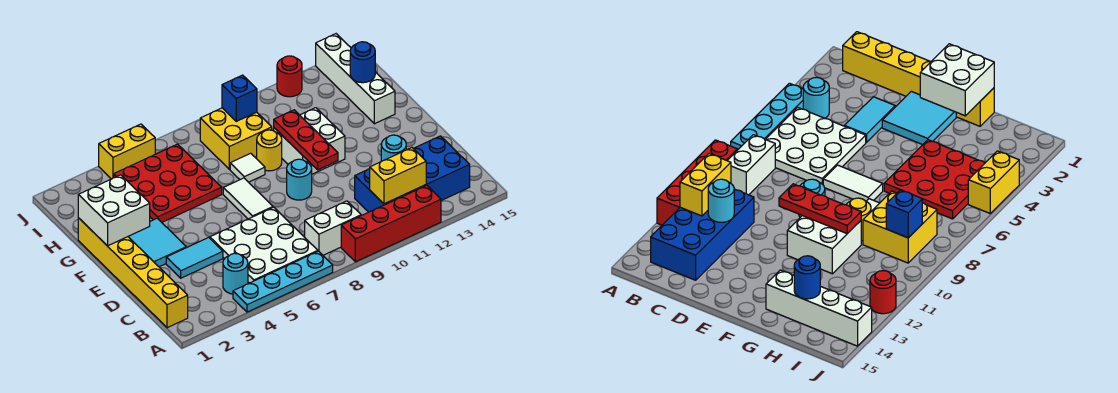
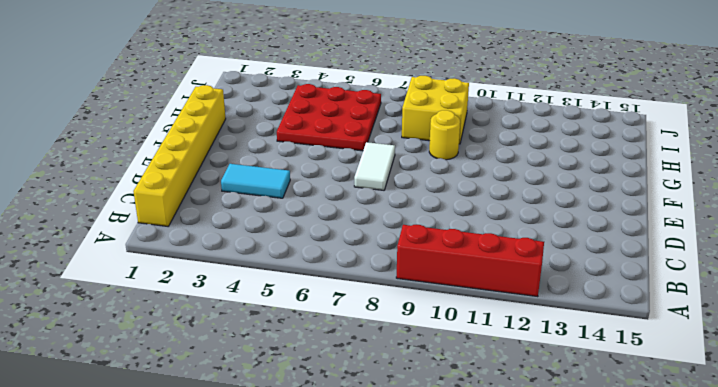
none -> cyan plate A4:A7 level 1
none -> cyan round brick B4 level 1
none -> white plate B5:D7 level 1

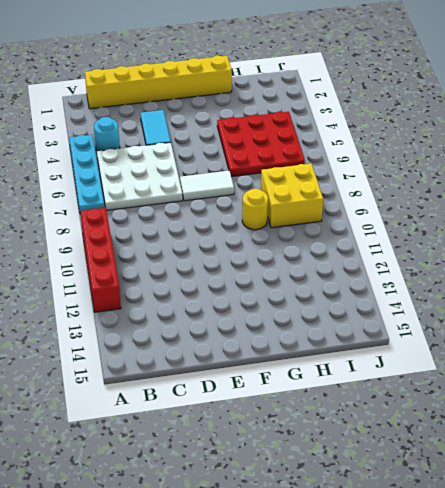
none -> white brick B8:B9 level 1
none -> blue brick B11:C14 level 1
none -> cyan tile E2:F3 level 1

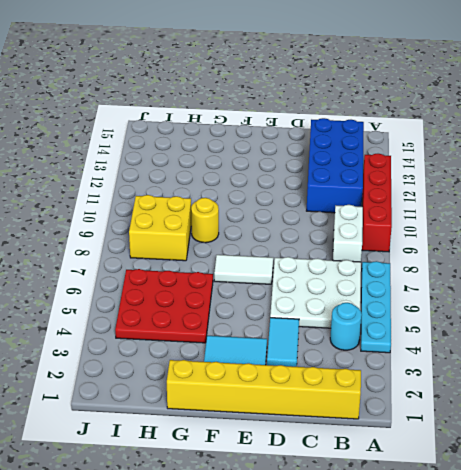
none -> cyan round brick E9 level 1
none -> white brick F10:G11 level 1
none -> white tile G8 level 1

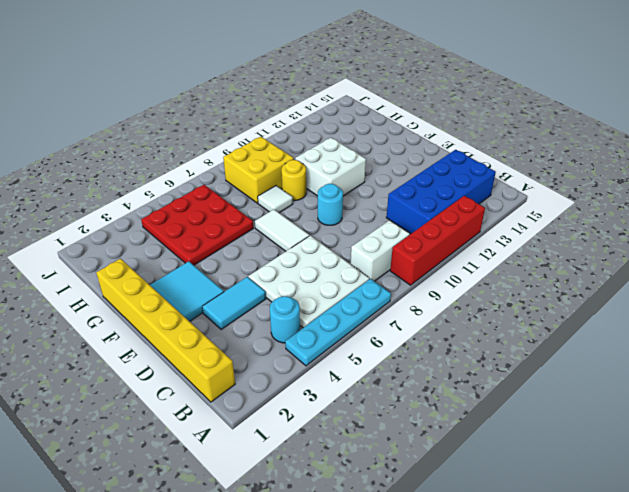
none -> white brick G14:J14 level 1
none -> yellow brick J4:J5 level 1
none -> red round brick J12 level 1

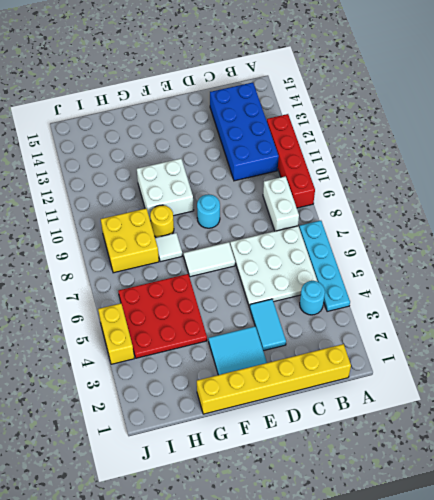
none -> white brick G14:J14 level 1
none -> red round brick J12 level 1
none -> yellow brick B11:B12 level 2

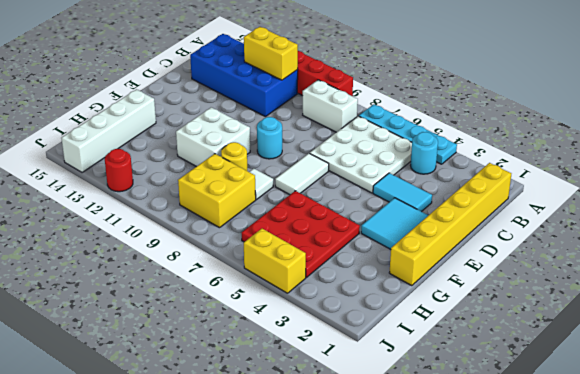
none -> cyan round brick C12 level 2
none -> red plate E10:G10 level 2
none -> white brick F1:G2 level 2

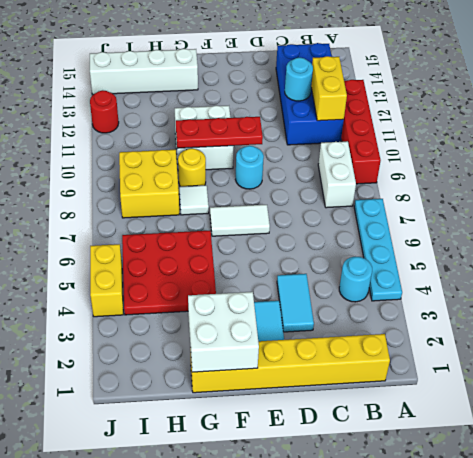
none -> white plate B5:D7 level 1
none -> blue round brick H14 level 2
none -> blue brick I9 level 2

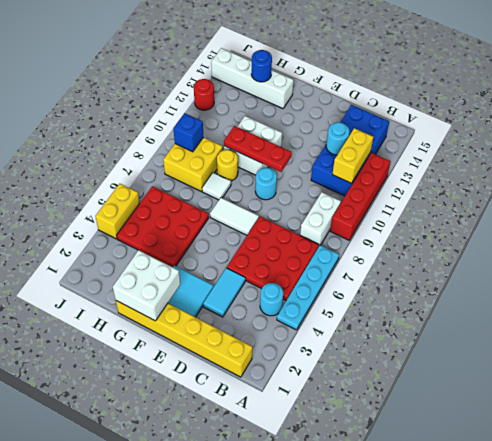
red plate B5:D7 level 1 -> white plate B5:D7 level 1

